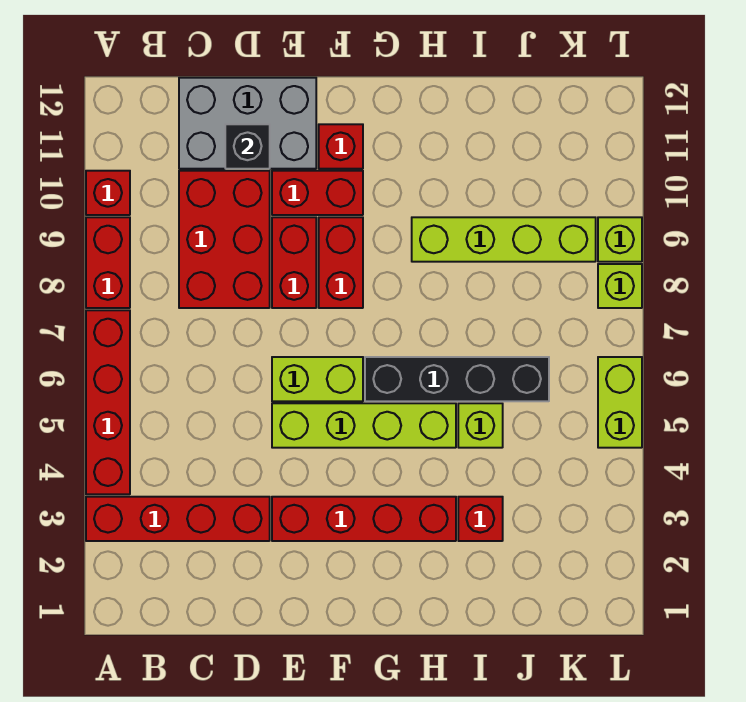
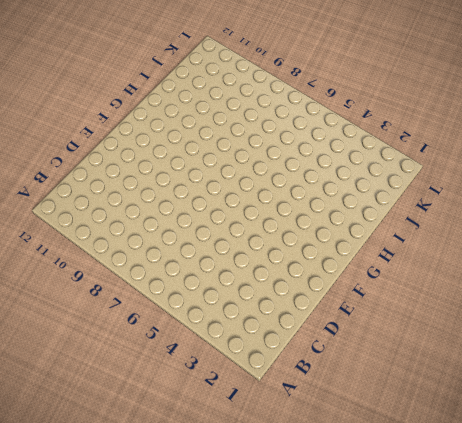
none -> red brick A3:D3 level 1
none -> red brick A4:A7 level 1
none -> red brick A8:A9 level 1

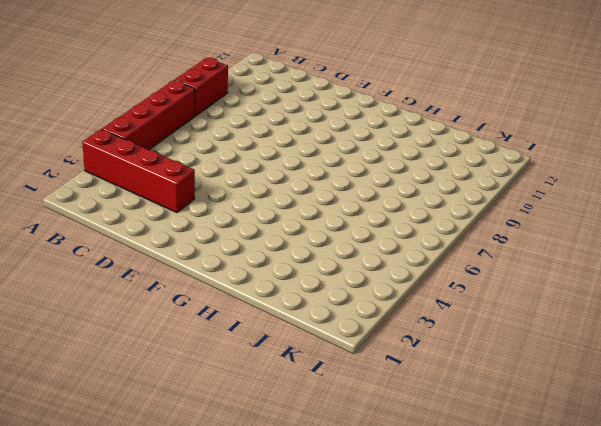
none -> red brick A10 level 1
none -> red brick C8:D10 level 1
none -> grey brick C11:E12 level 1

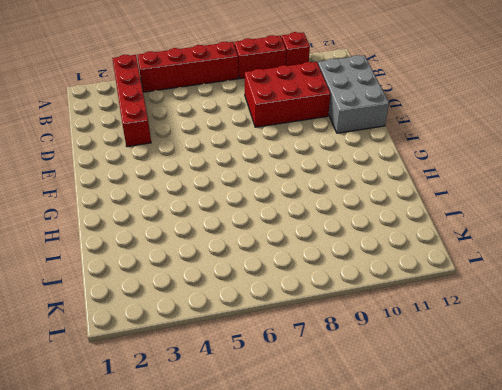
none -> red brick E3:H3 level 1
none -> lime brick E5:H5 level 1
none -> lime brick E6:F6 level 1

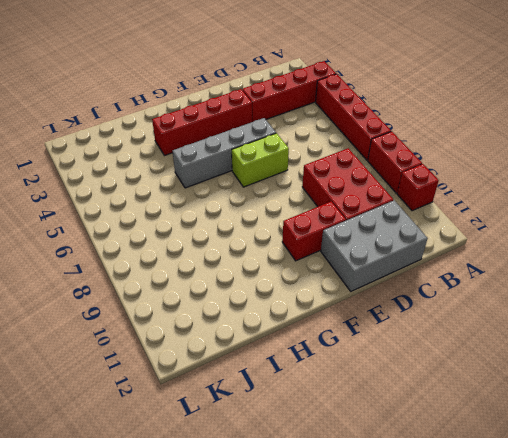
grey brick E5:H5 level 1 -> lime brick E5:H5 level 1
none -> red brick E8:E9 level 1
none -> red brick F8:F9 level 1
none -> red brick F11 level 1

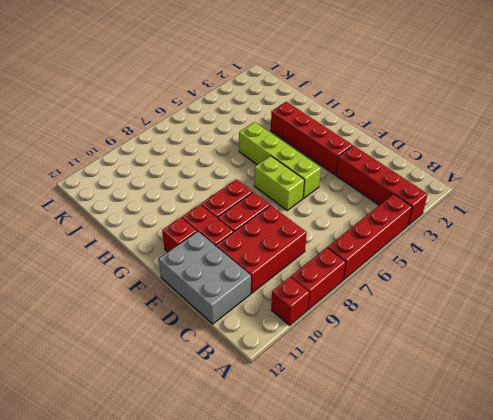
none -> black brick G6:J6 level 1
none -> lime brick H9:K9 level 1
none -> red brick I3 level 1

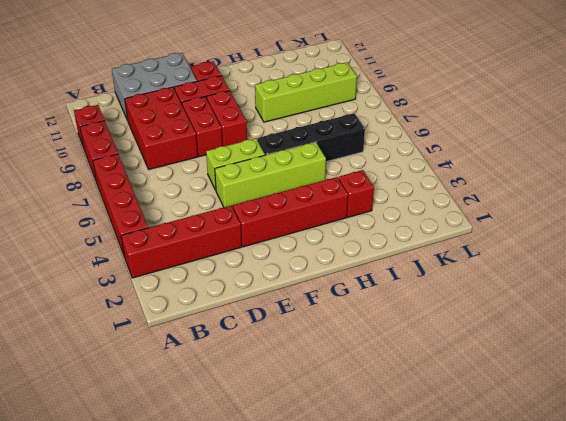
none -> lime brick I5 level 1
none -> lime brick L5:L6 level 1
none -> lime brick L8 level 1

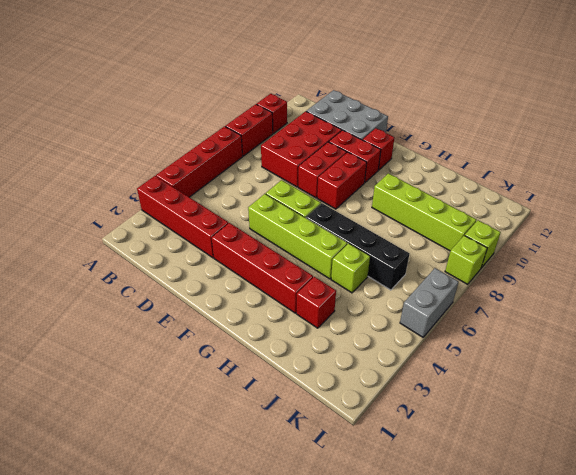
grey brick L5:L6 level 1 -> lime brick L5:L6 level 1
none -> black brick D11 level 2

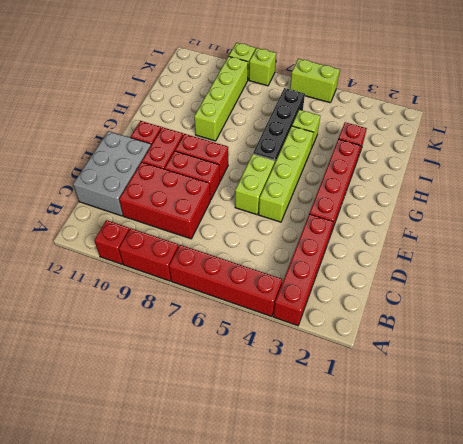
none -> black brick D11 level 2

